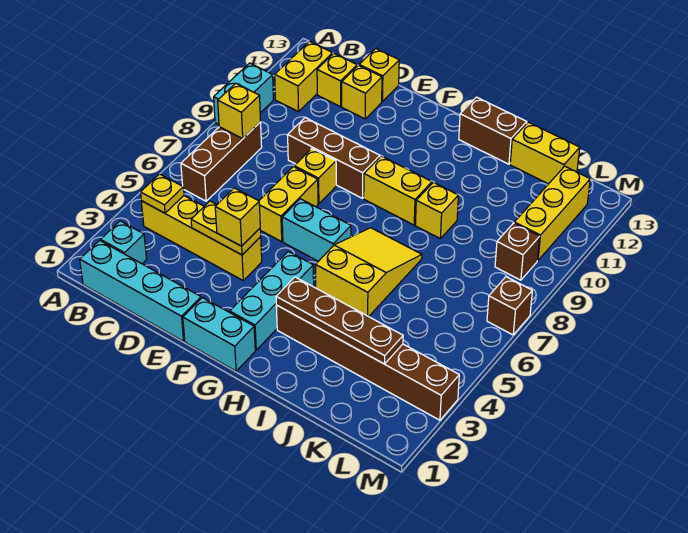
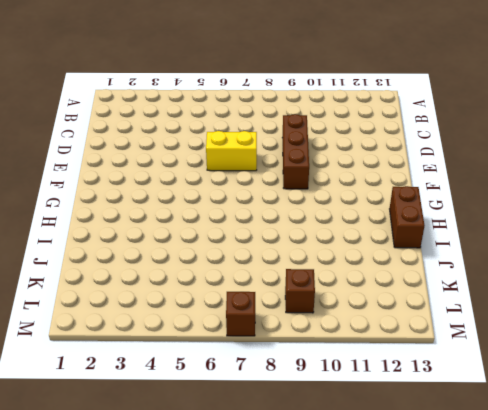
none -> cyan brick A9:A10 level 1
none -> cyan brick B1:E1 level 1
none -> cyan brick B2 level 1

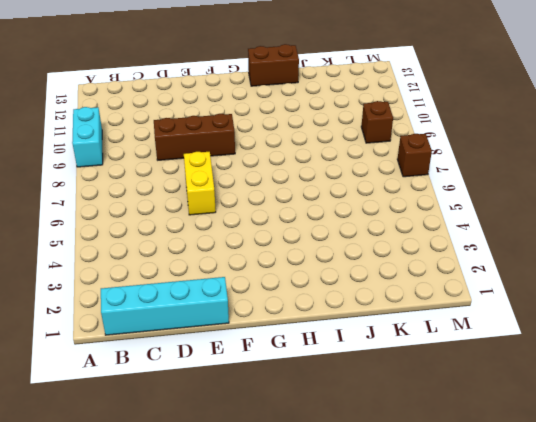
none -> cyan brick B2 level 1
none -> yellow brick B4:E4 level 1
none -> brown brick B6:B8 level 1

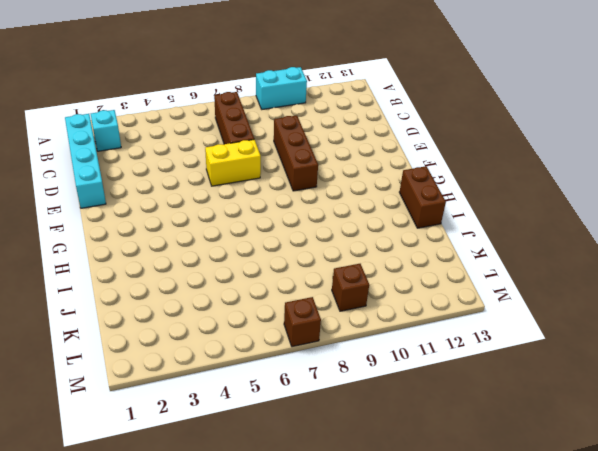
brown brick B7:D7 level 1 -> brown brick B6:B8 level 1
none -> yellow brick B4:E4 level 1
none -> yellow brick B11:B12 level 1
none -> yellow brick C12 level 1

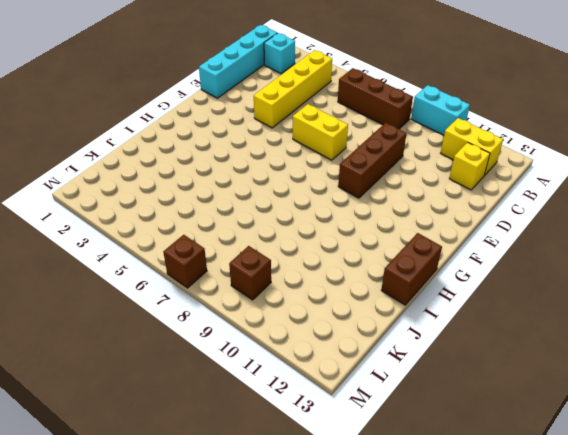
none -> yellow brick D12 level 1
none -> yellow brick D13 level 1
none -> yellow brick E8 level 1

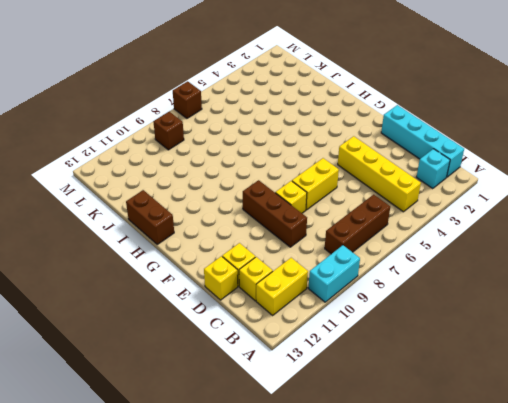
none -> cyan brick F1:G1 level 1
none -> cyan brick F6:G6 level 1
none -> cyan brick G2:G4 level 1

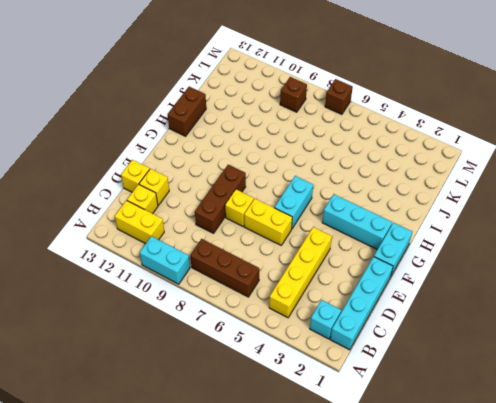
none -> yellow brick G9:H9 level 1
none -> brown brick H3:M3 level 1
none -> yellow slope H5:I7 level 1 top 5

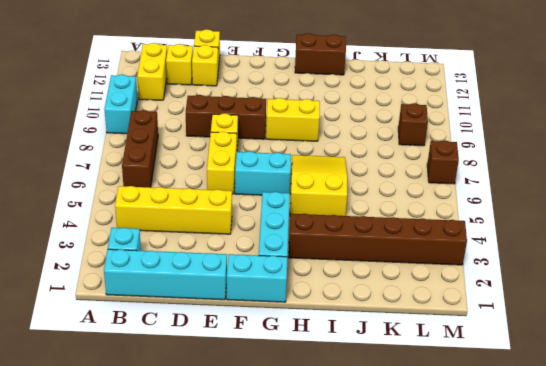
none -> yellow brick I9 level 1
none -> yellow brick J13:K13 level 1
none -> yellow brick L10:L12 level 1

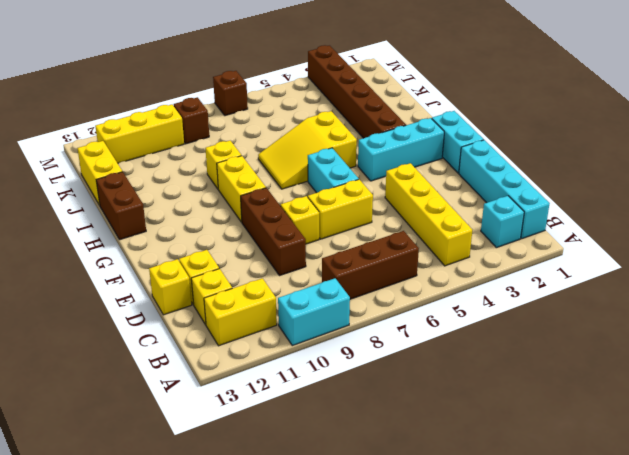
none -> yellow plate B4 level 2
none -> yellow brick B8 level 2
none -> yellow plate D4:E4 level 2

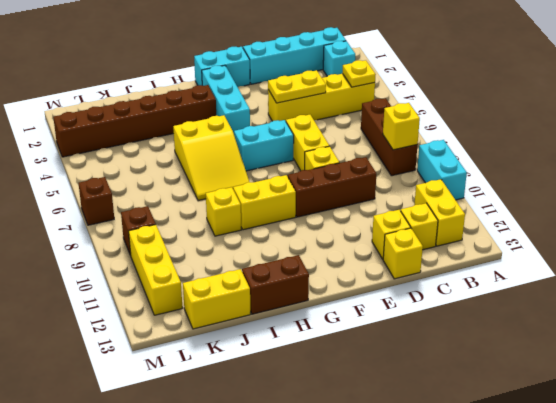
none -> brown plate H3:K3 level 2
none -> yellow brick E4 level 3

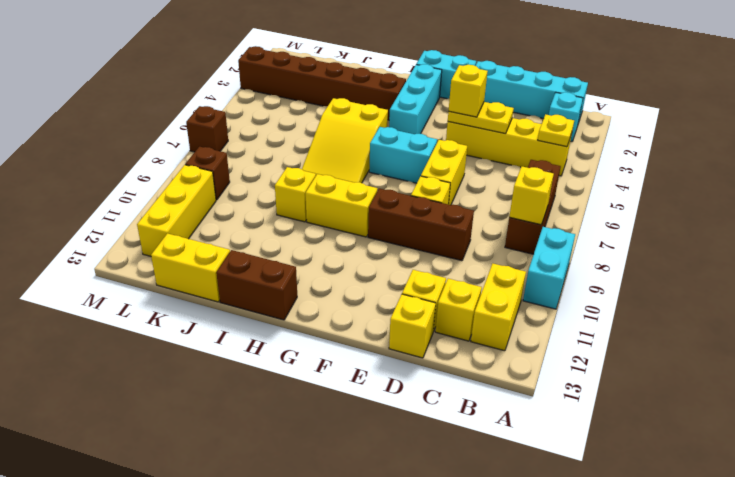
none -> brown plate H3:K3 level 2

